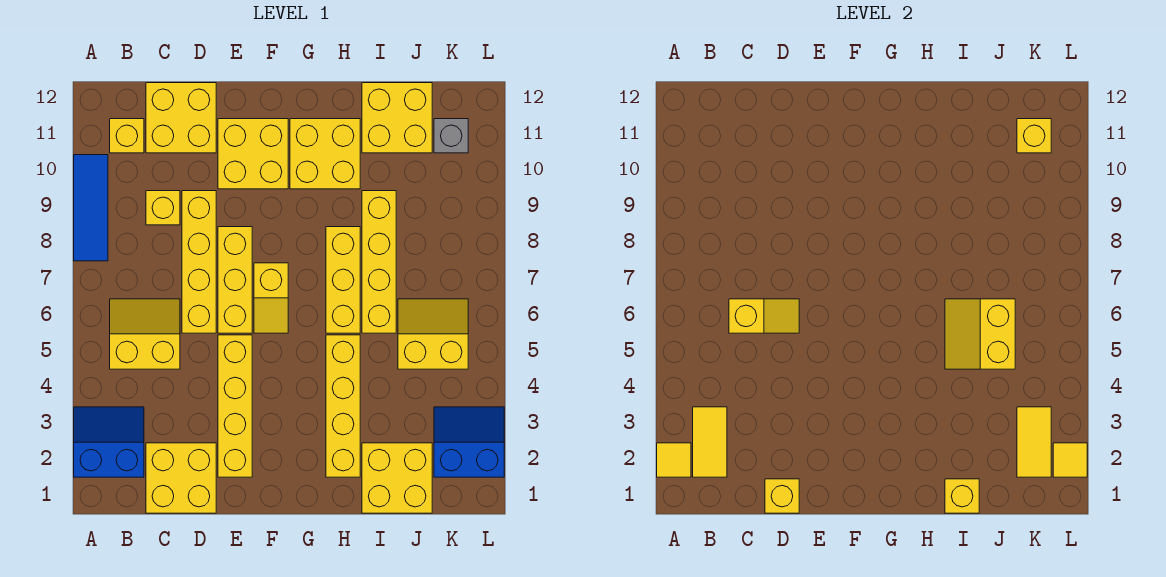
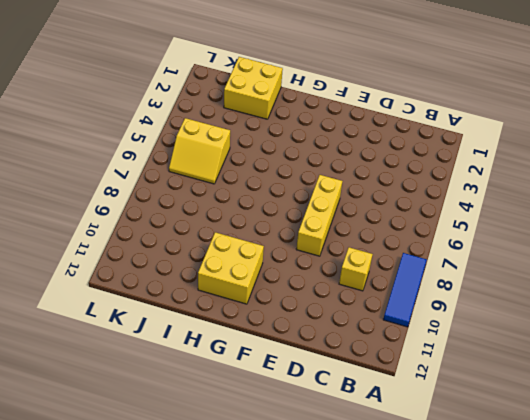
none -> blue slope A2:B3 level 1 top 2
none -> yellow slope B5:C6 level 1 top 5
none -> yellow brick B11 level 1
none -> yellow brick C1:D2 level 1

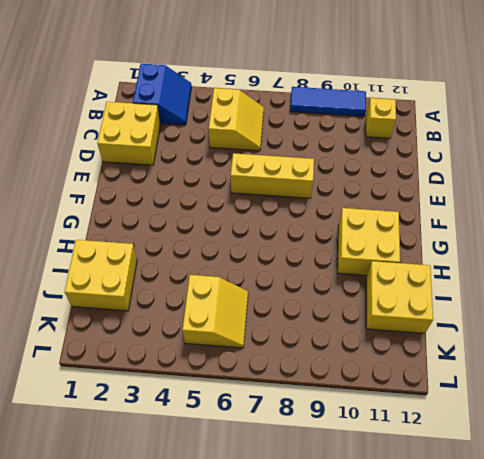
none -> yellow brick C9 level 1
none -> yellow brick C11:D12 level 1
none -> yellow brick D6:D9 level 1
none -> yellow brick E2:E5 level 1

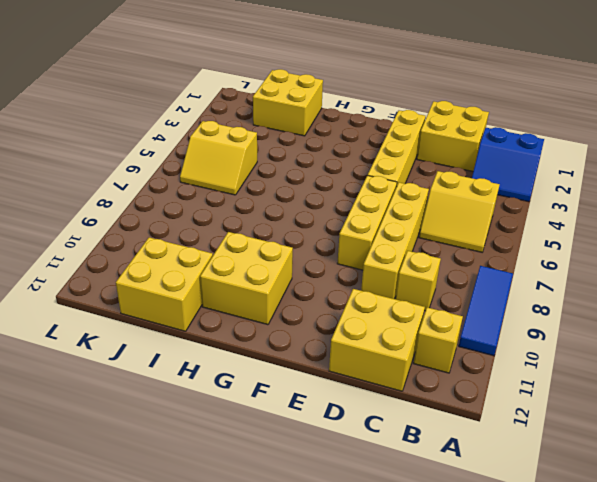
none -> yellow brick E10:F11 level 1
none -> yellow slope F6:F7 level 1 top 7
none -> yellow brick H2:H5 level 1
none -> yellow brick H6:H8 level 1

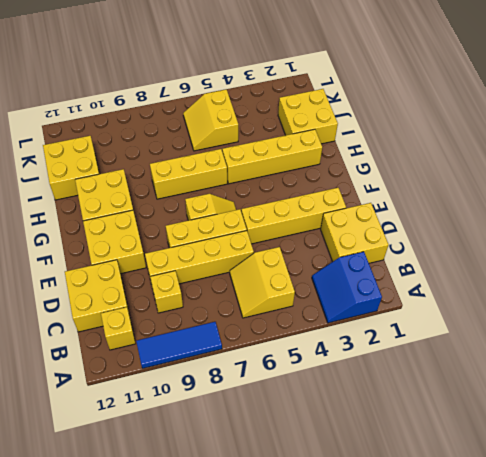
none -> yellow brick I6:I9 level 1
none -> blue slope K2:L3 level 1 top 2
none -> grey brick K11 level 1
none -> yellow tile A2 level 2

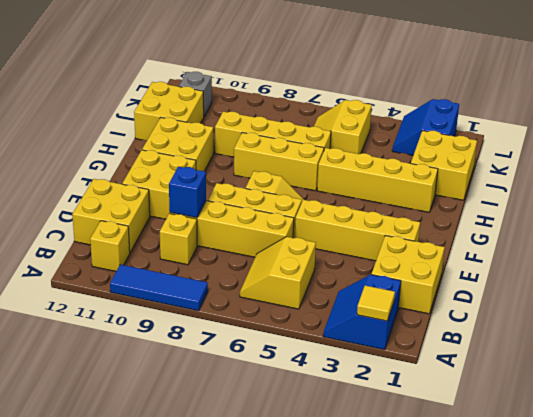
blue brick D9 level 2 -> none
none -> yellow tile B2:B3 level 2
none -> yellow slope C6:D6 level 2 top C
none -> yellow brick D1 level 2
none -> yellow brick I1 level 2

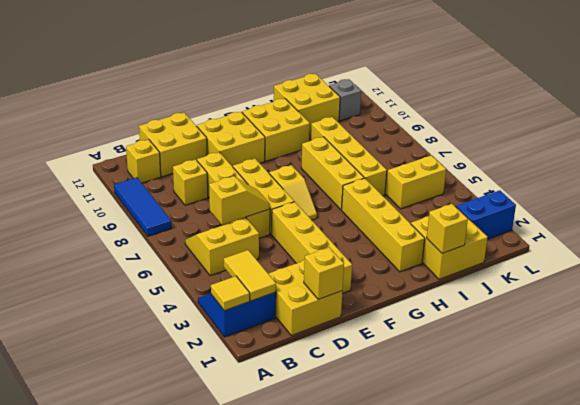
none -> yellow slope I5:J6 level 2 top J
none -> yellow tile K2:K3 level 2
none -> yellow brick K11 level 2
none -> yellow tile L2 level 2

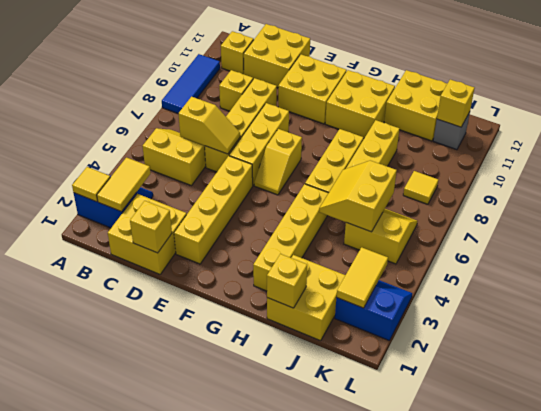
yellow tile K8 level 1 -> yellow tile L2 level 2

